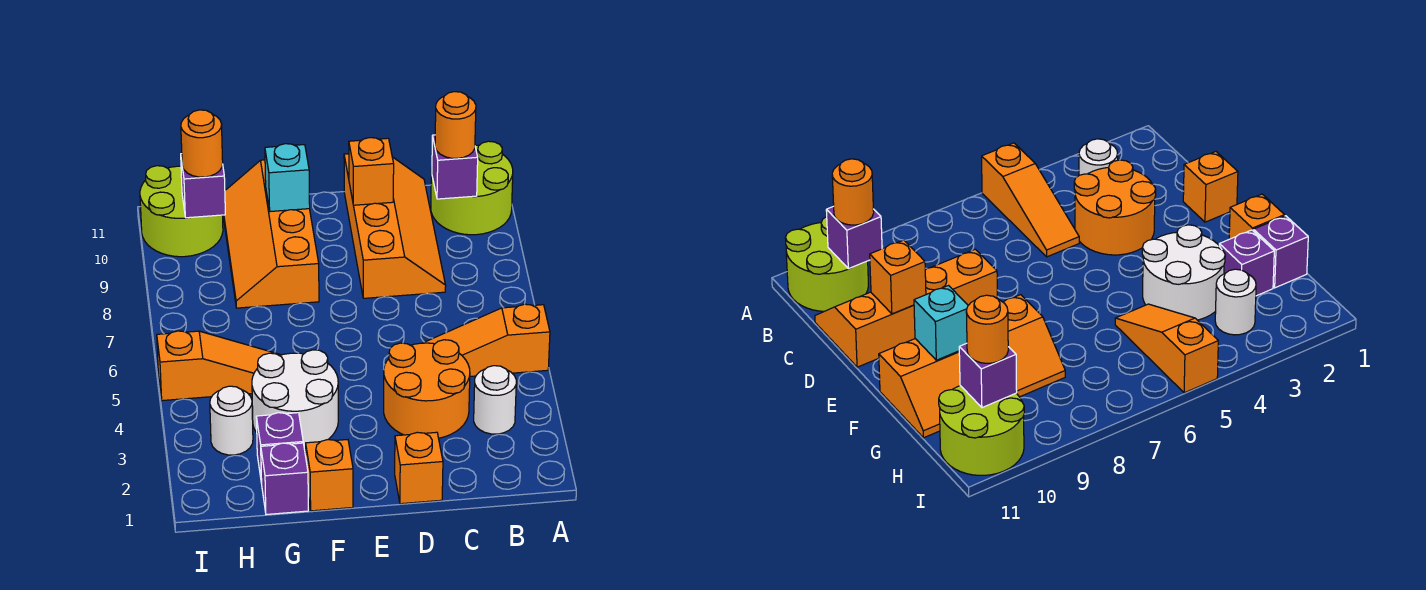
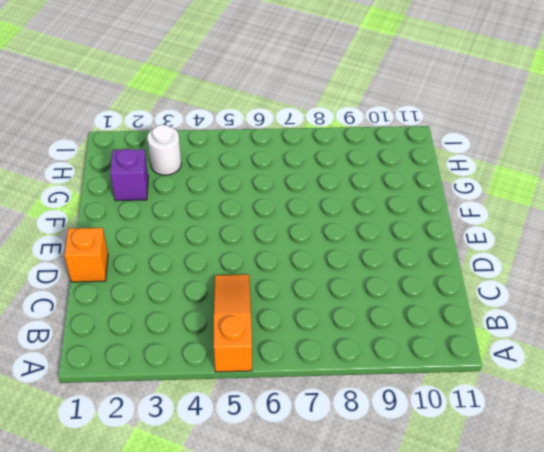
none -> lime round brick A10:B11 level 1
none -> white round brick B3 level 1
none -> orange round brick C3:D4 level 1

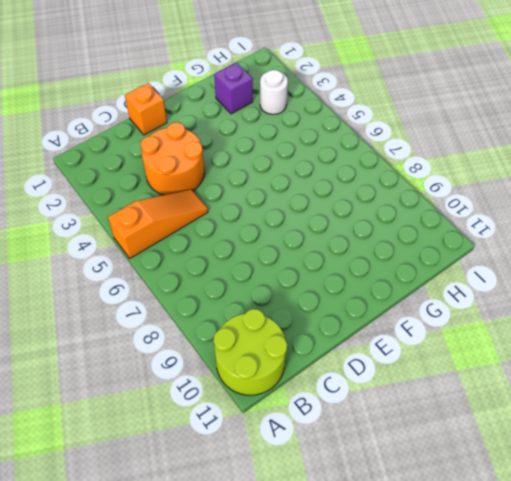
none -> white round brick B3 level 1
none -> orange slope C8:D11 level 1 top D
none -> orange brick F1 level 1

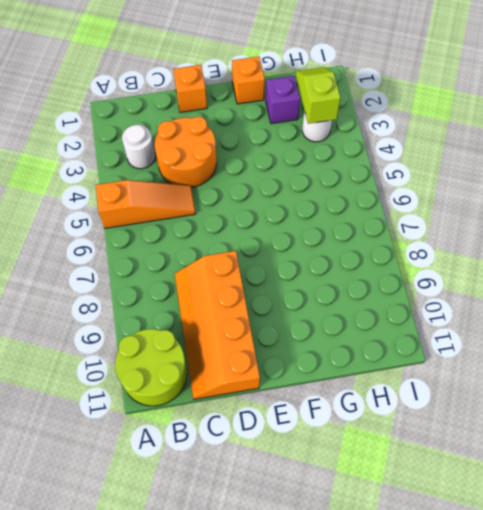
lime slope H2:H3 level 2 top 3 -> none
none -> white round brick F3:G4 level 1
none -> orange slope F8:G11 level 1 top F
none -> purple brick G1 level 1

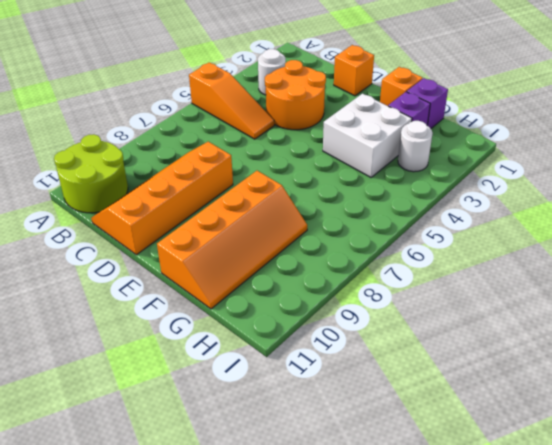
white brick F3:G4 level 1 -> white round brick F3:G4 level 1
none -> orange slope G5:I5 level 1 top I
none -> lime round brick H10:I11 level 1
none -> purple brick B10 level 2

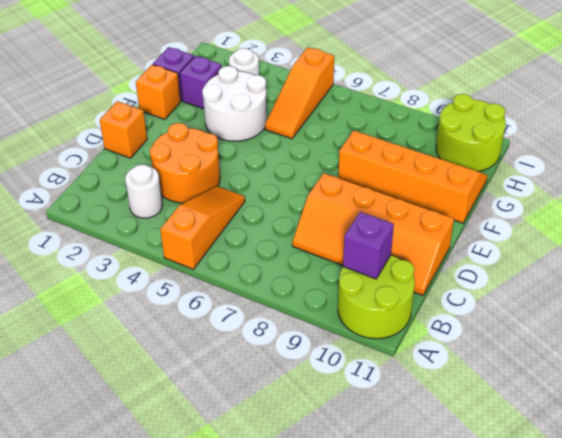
none -> orange brick D10 level 2
none -> cyan brick F10 level 2
none -> purple brick H10 level 2

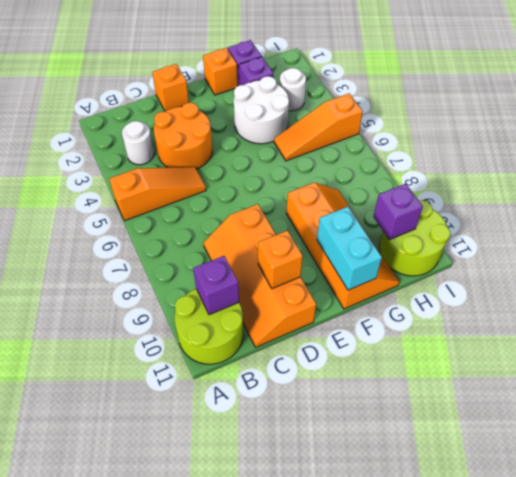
cyan brick F10:F11 level 2 -> cyan brick F10 level 2
none -> orange round brick B10 level 3
none -> orange round brick H10 level 3

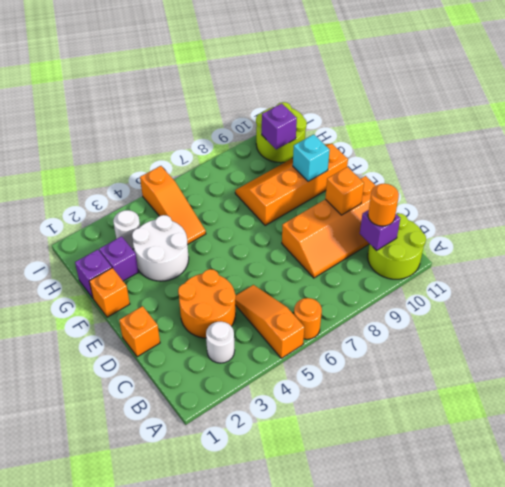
orange round brick A6 level 1 -> orange round brick H10 level 3

